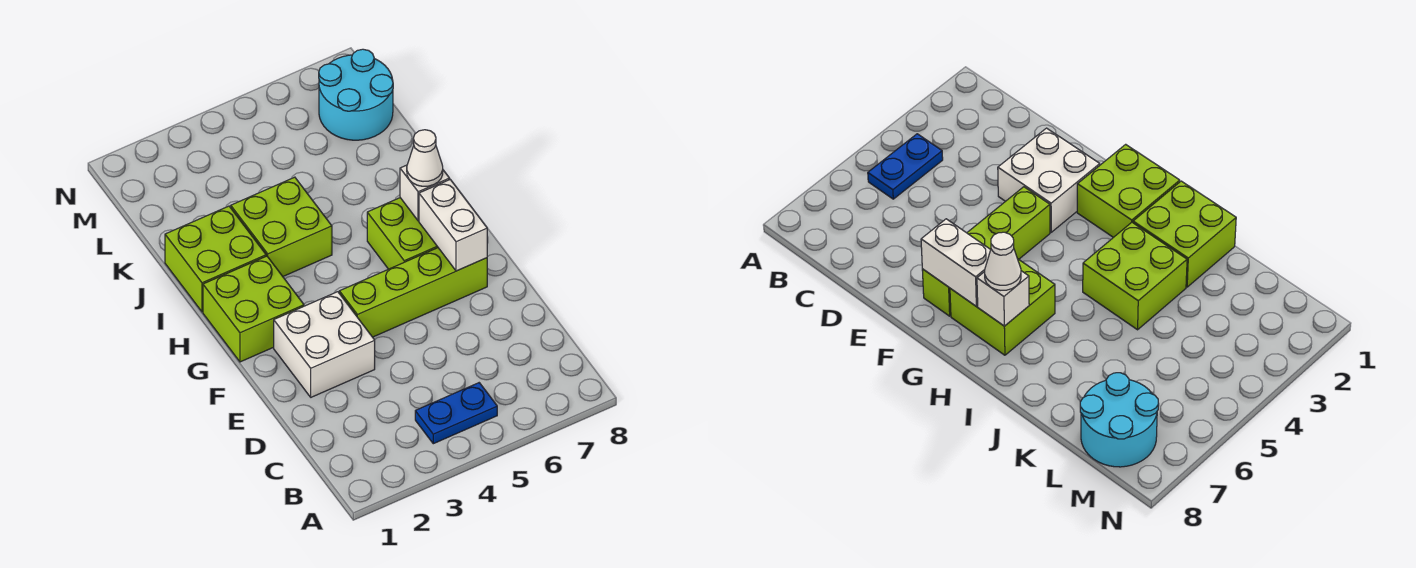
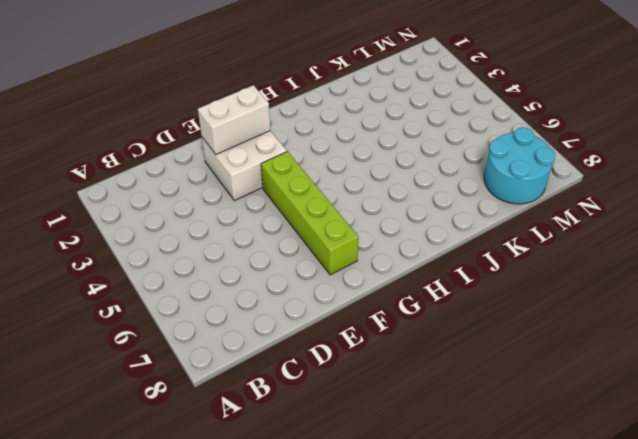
white brick E2:F2 level 2 -> white brick F7:G7 level 2
none -> blue plate B4:B5 level 1
none -> lime brick G1:H2 level 1

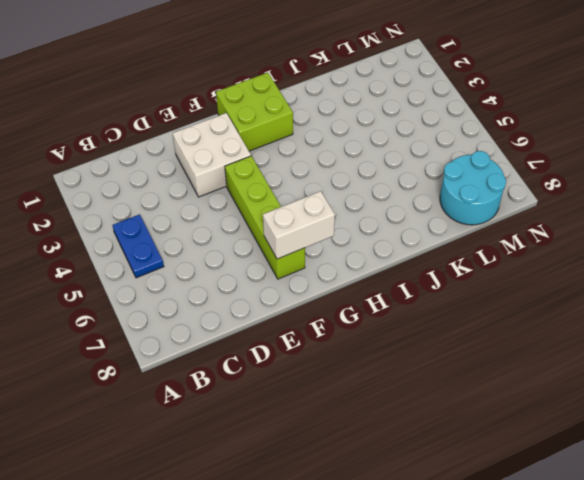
none -> lime brick G6:H7 level 1
none -> lime brick I1:J2 level 1

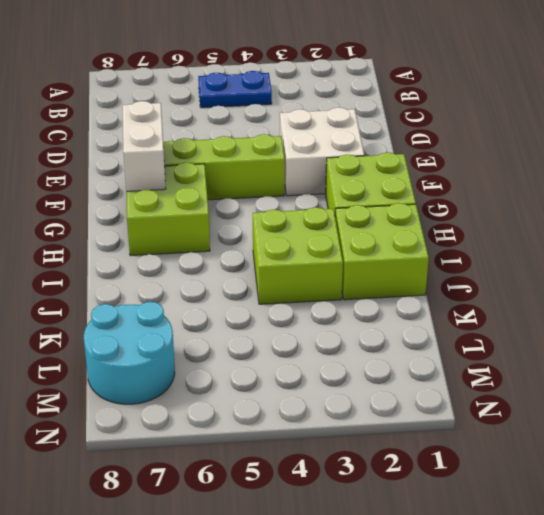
none -> white brick H7 level 2
none -> white cone H7 level 3

